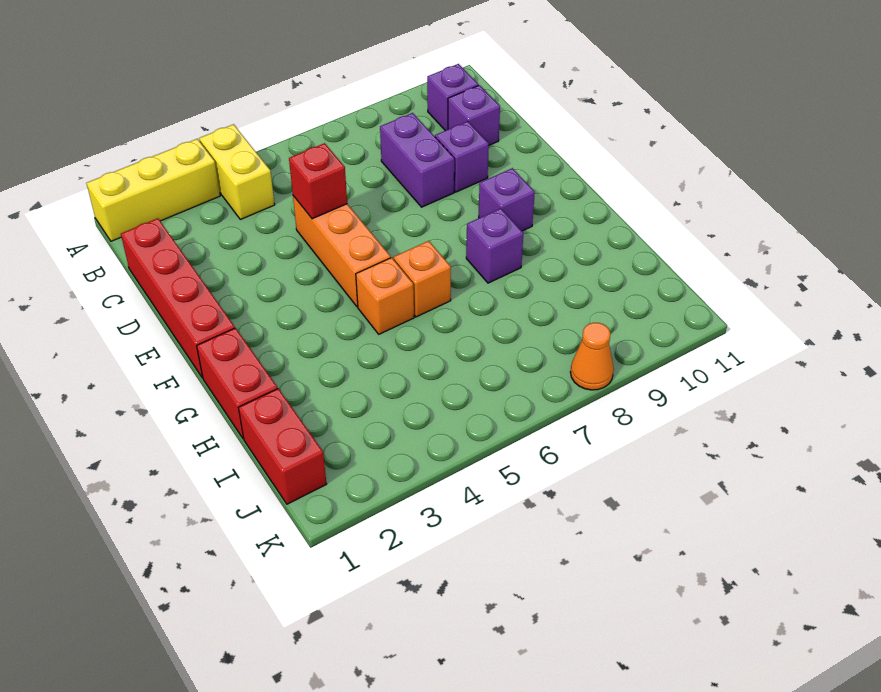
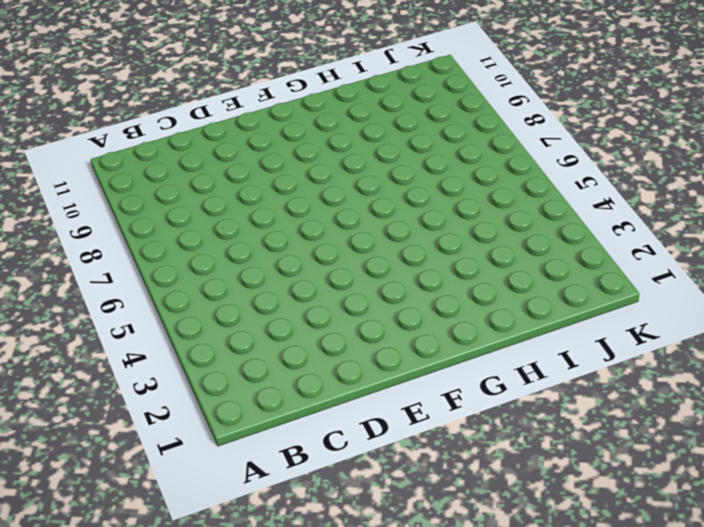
none -> yellow brick A1:A3 level 1
none -> yellow brick A4:B4 level 1
none -> purple brick B10 level 1

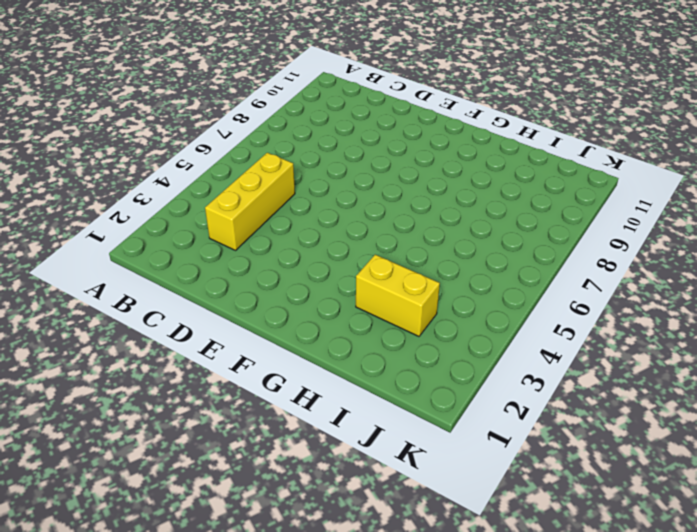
yellow brick C3:C5 level 1 -> yellow brick A1:A3 level 1
yellow brick H3:I3 level 1 -> yellow brick A4:B4 level 1
none -> purple brick B10 level 1
none -> red brick C1:F1 level 1
none -> purple brick C8:D8 level 1

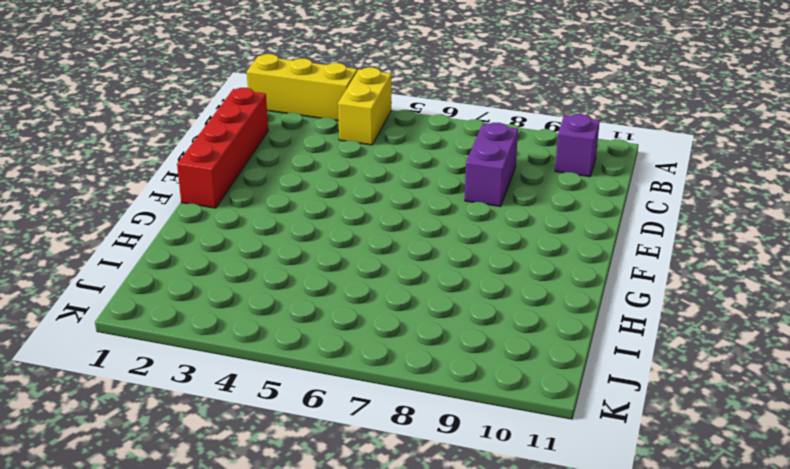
none -> purple brick C10 level 1
none -> orange brick D5:F5 level 1
none -> purple brick D9 level 1

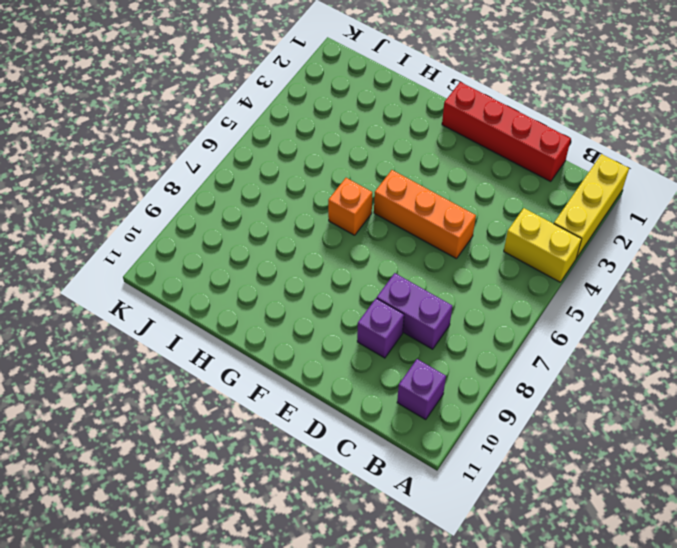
none -> purple brick C10 level 1
none -> purple brick F9 level 1
none -> red brick G1:H1 level 1

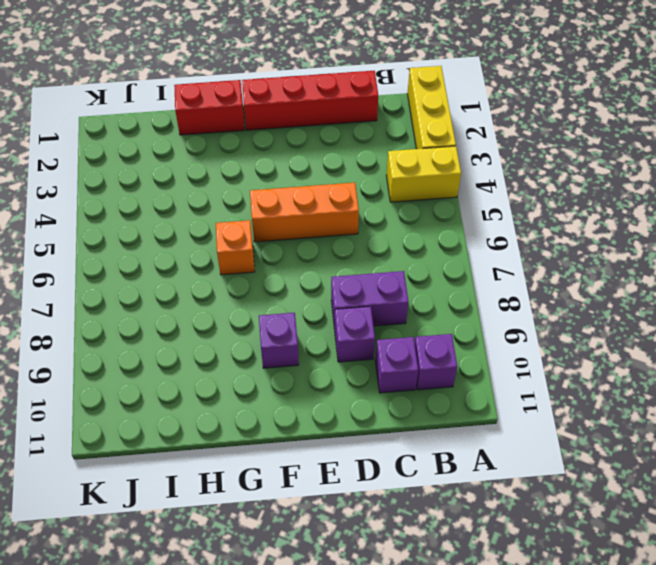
none -> orange brick G5 level 1
none -> purple brick G8 level 1
none -> red brick I1:J1 level 1

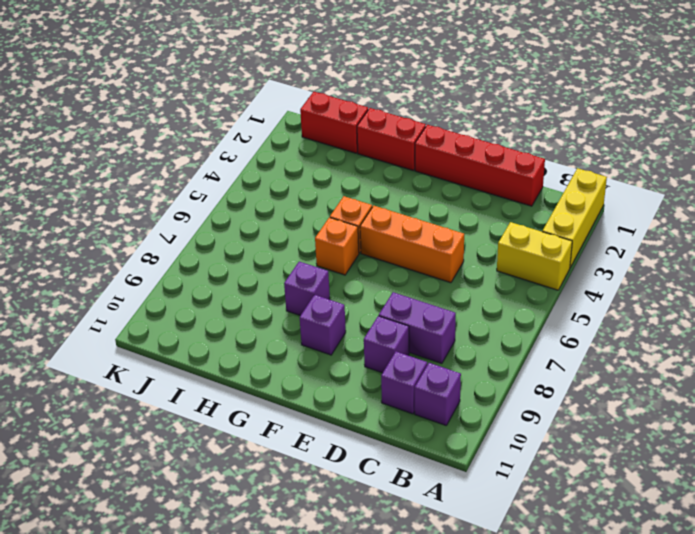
none -> orange cone K8 level 1
none -> red brick D5 level 2

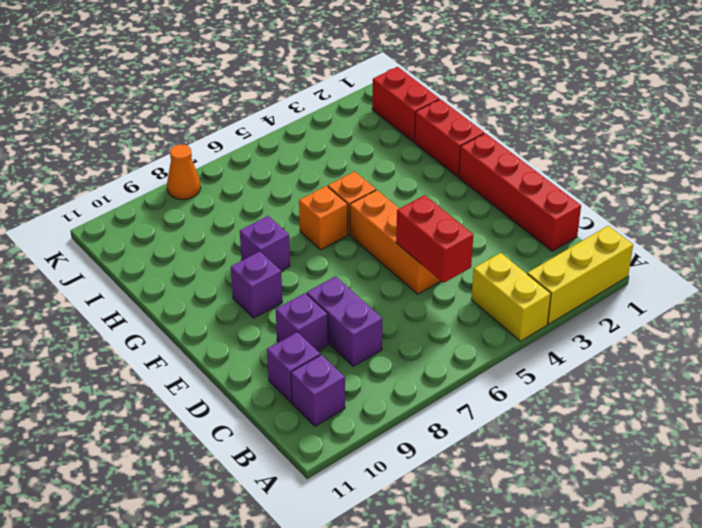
red brick C5:D5 level 2 -> red brick D5 level 2

